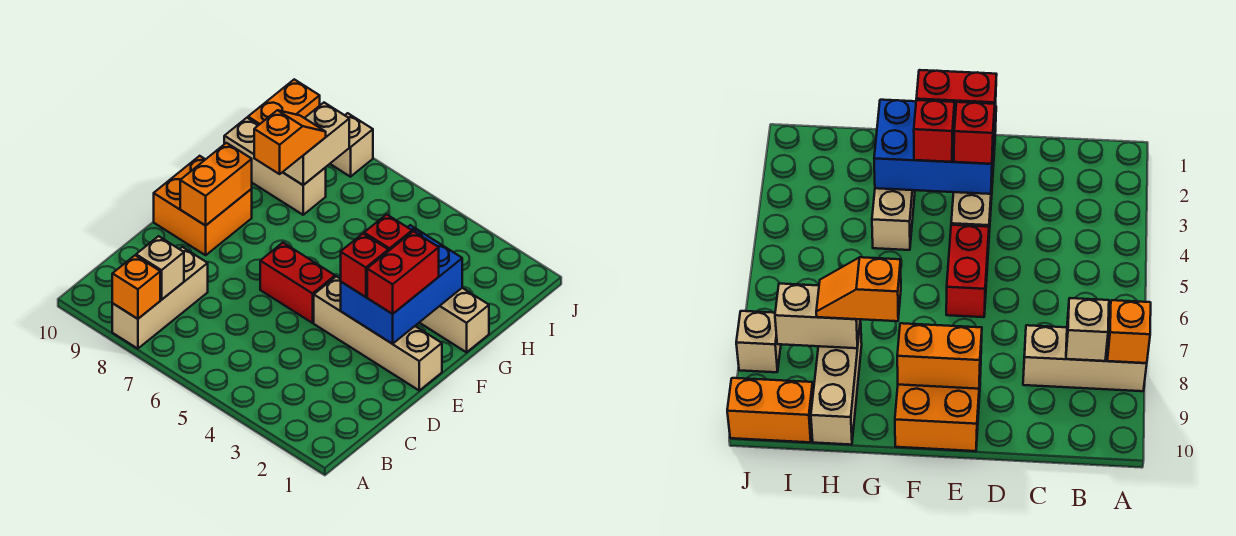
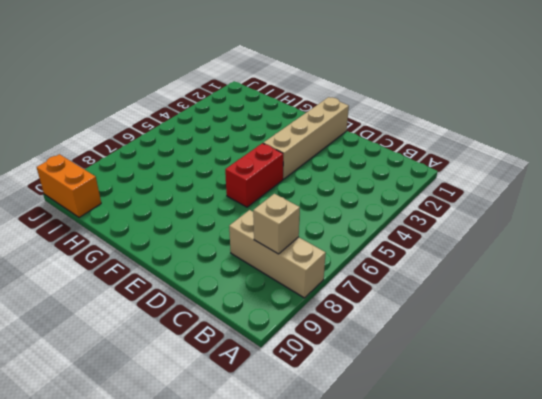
none -> orange brick E9:F10 level 1
none -> tan brick G1:G4 level 1
none -> tan brick H8:H10 level 1

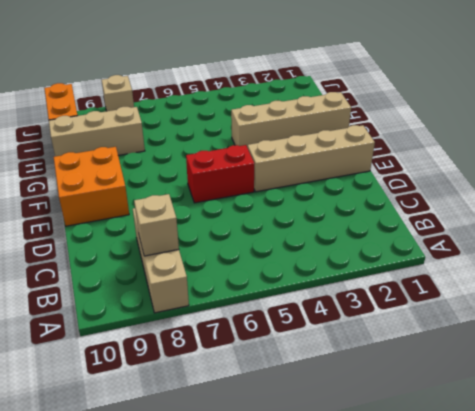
none -> orange brick A8 level 2
none -> blue brick E2:G3 level 2
none -> orange brick E9:F9 level 2

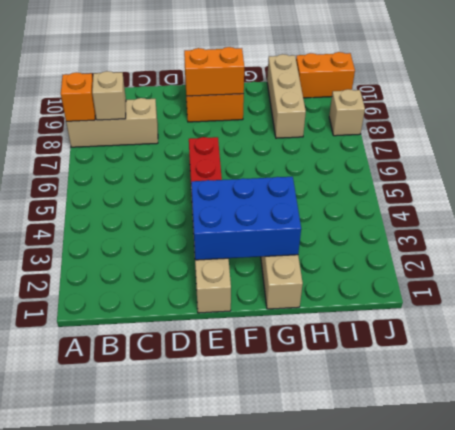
none -> tan brick H8:I8 level 2
none -> red brick E2:F2 level 3
none -> red brick E3 level 3

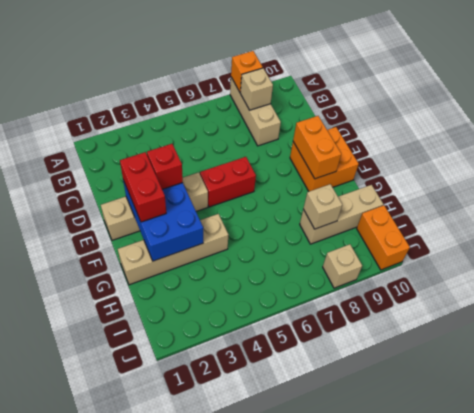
tan brick H8 level 2 -> tan brick H8:I8 level 2
none -> red brick F3 level 3
none -> orange slope G8:H8 level 3 top G

